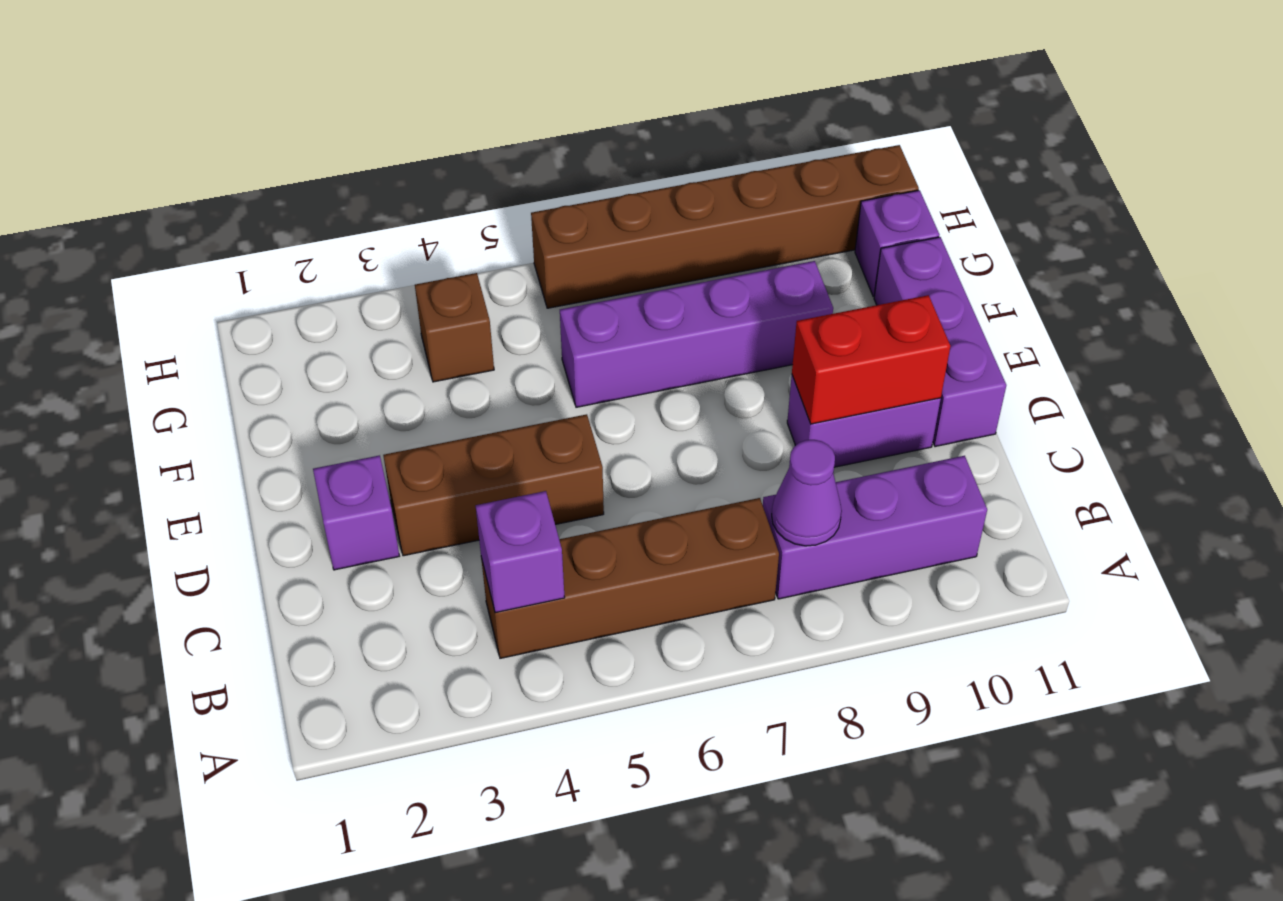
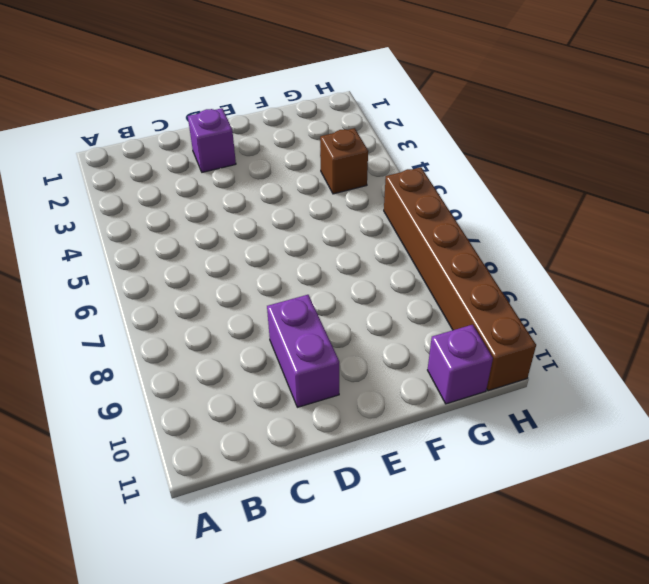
none -> brown brick B4:B7 level 1
none -> purple brick B8:B10 level 1
none -> brown brick D3:D5 level 1

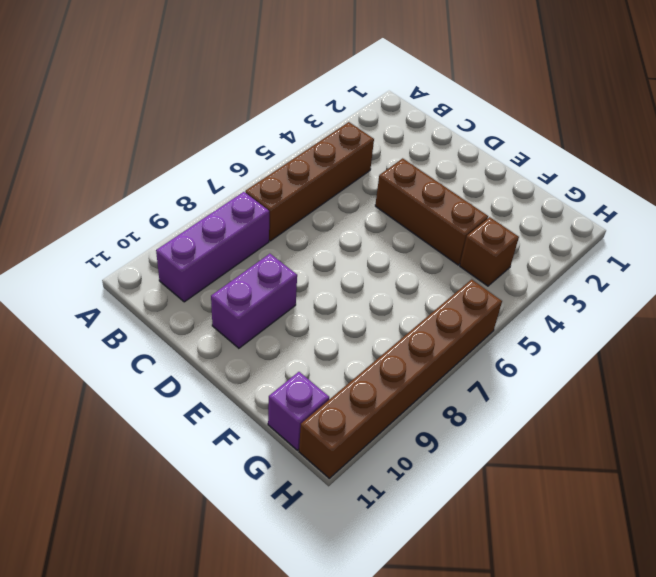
brown brick D4:F4 level 1 -> brown brick D3:D5 level 1
none -> purple brick D2 level 1
none -> purple brick D11:F11 level 1
none -> purple brick F6:F9 level 1

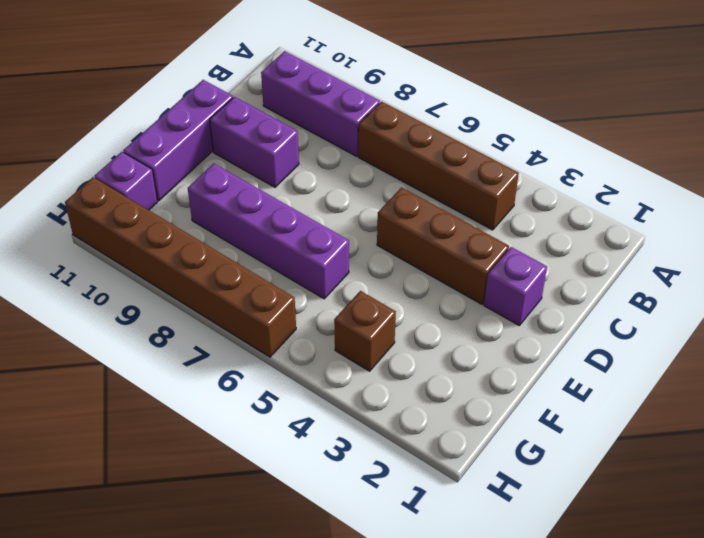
none -> purple brick B4 level 2
none -> purple cone B8 level 2
none -> red brick D9:D10 level 2

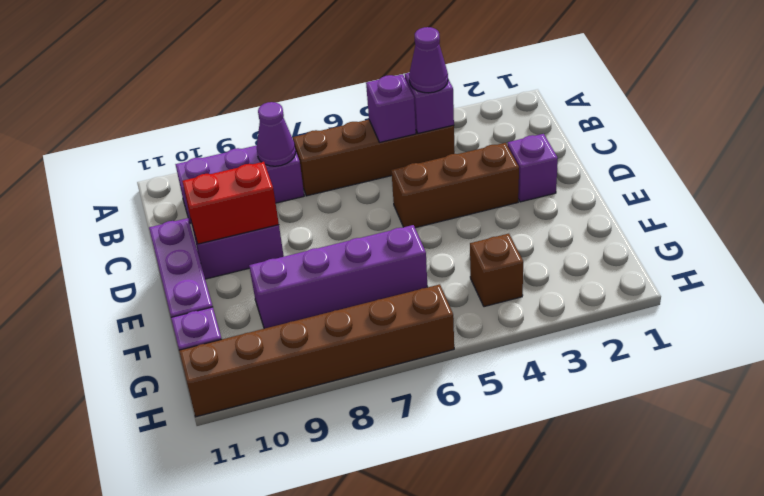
purple cone B4 level 3 -> none
purple brick B5 level 2 -> none

